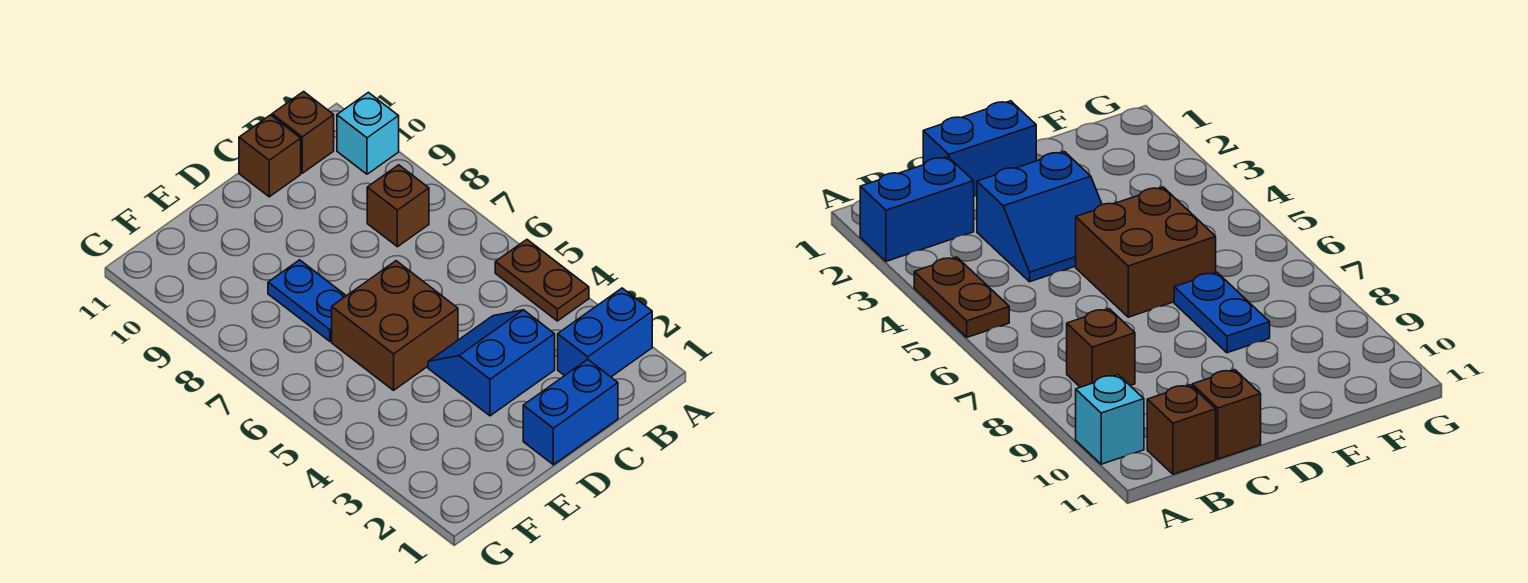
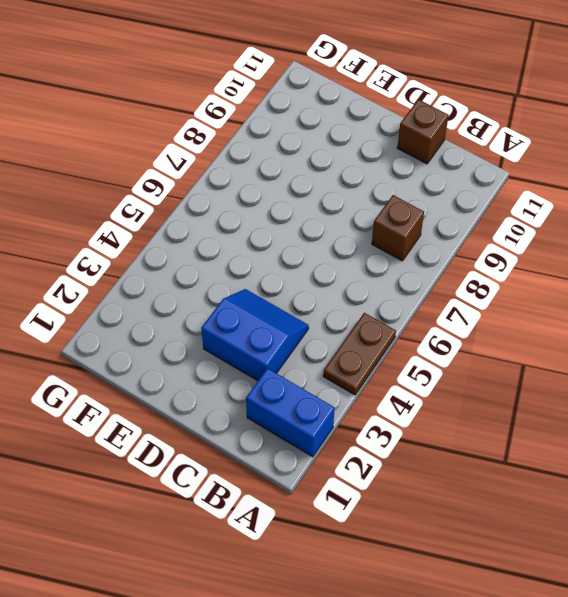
none -> cyan brick A10 level 1
none -> brown brick B11 level 1

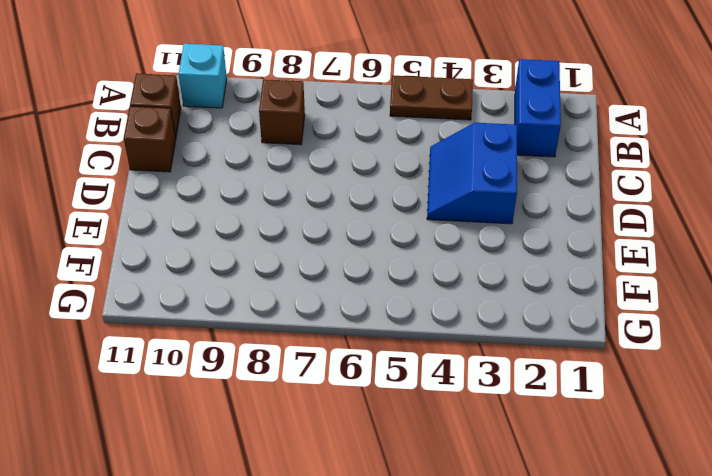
none -> blue brick C1:D1 level 1
none -> brown brick D5:E6 level 1

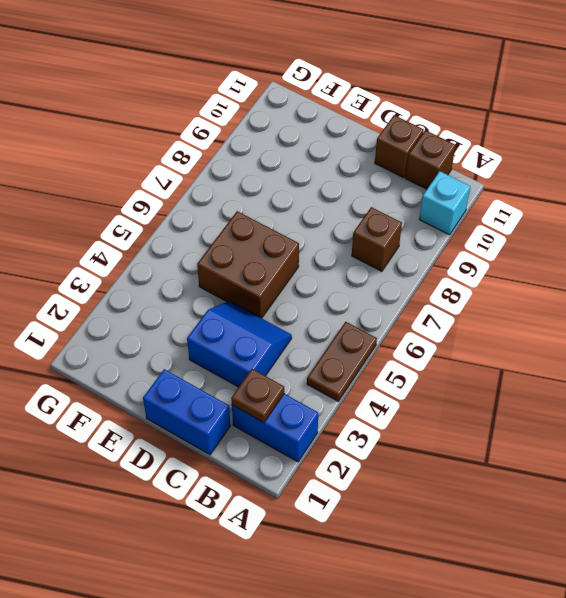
brown plate B2 level 2 -> none
none -> blue plate E7:E8 level 1

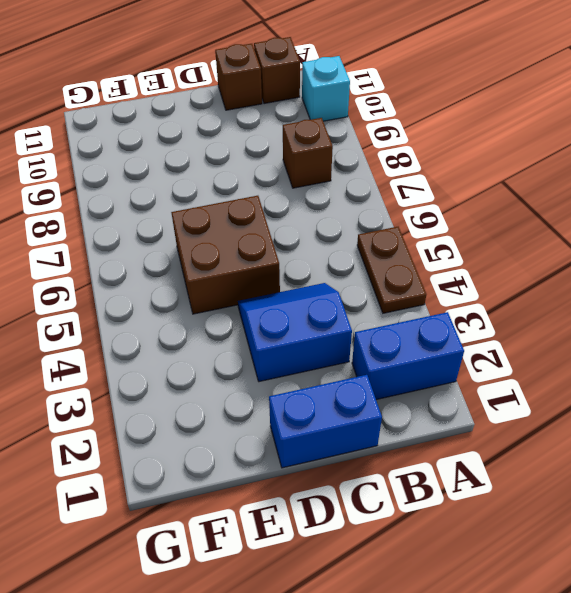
none -> blue plate E7:E8 level 1

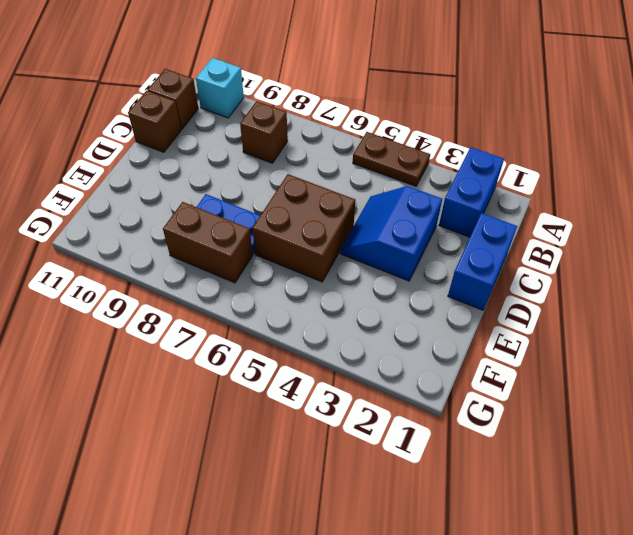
brown brick F7:F8 level 1 -> none

